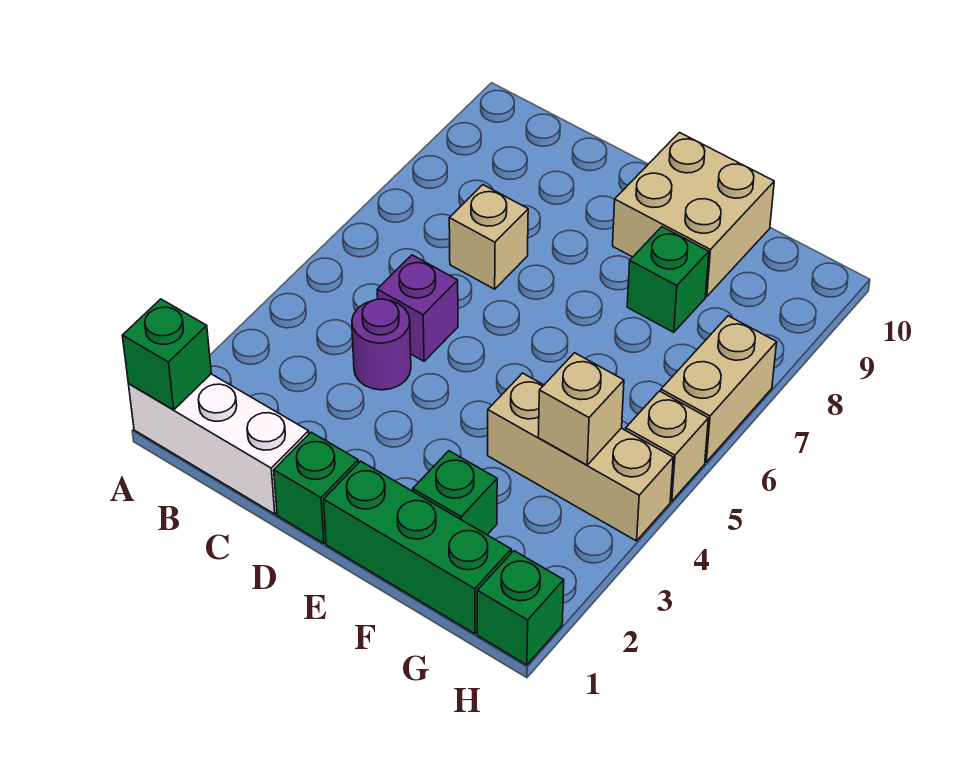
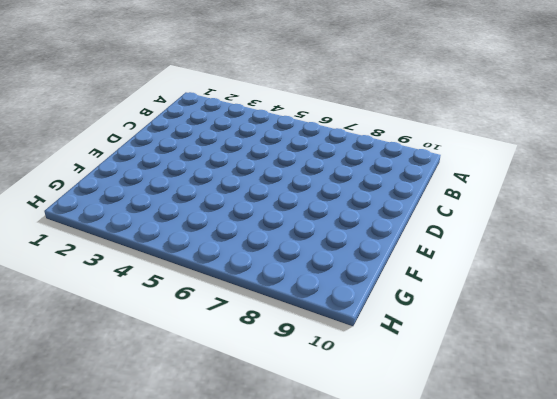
none -> white brick A1:C1 level 1
none -> purple round brick C4 level 1
none -> purple brick C5 level 1

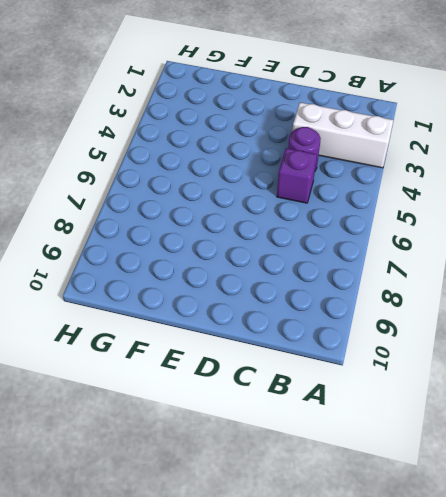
white brick A3:C3 level 1 -> white brick A1:C1 level 1
none -> tan brick C7 level 1
none -> green brick D1 level 1
none -> green brick E1:G1 level 1

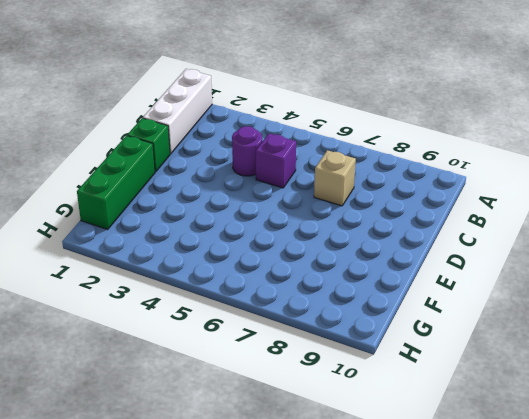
none -> tan brick E9:F10 level 1
none -> green brick F2 level 1
none -> tan brick F4:H4 level 1

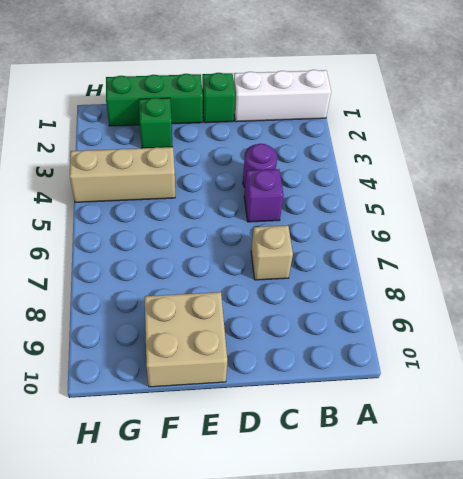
none -> green brick F8 level 1
none -> green brick H1 level 1
none -> tan brick H5 level 1

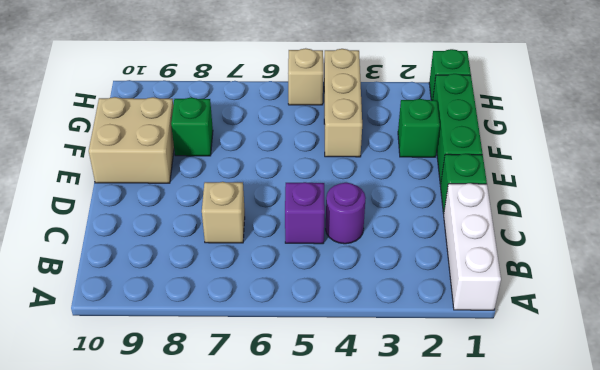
none -> tan brick H6:H7 level 1
none -> green brick A1 level 2
none -> tan brick G4 level 2

